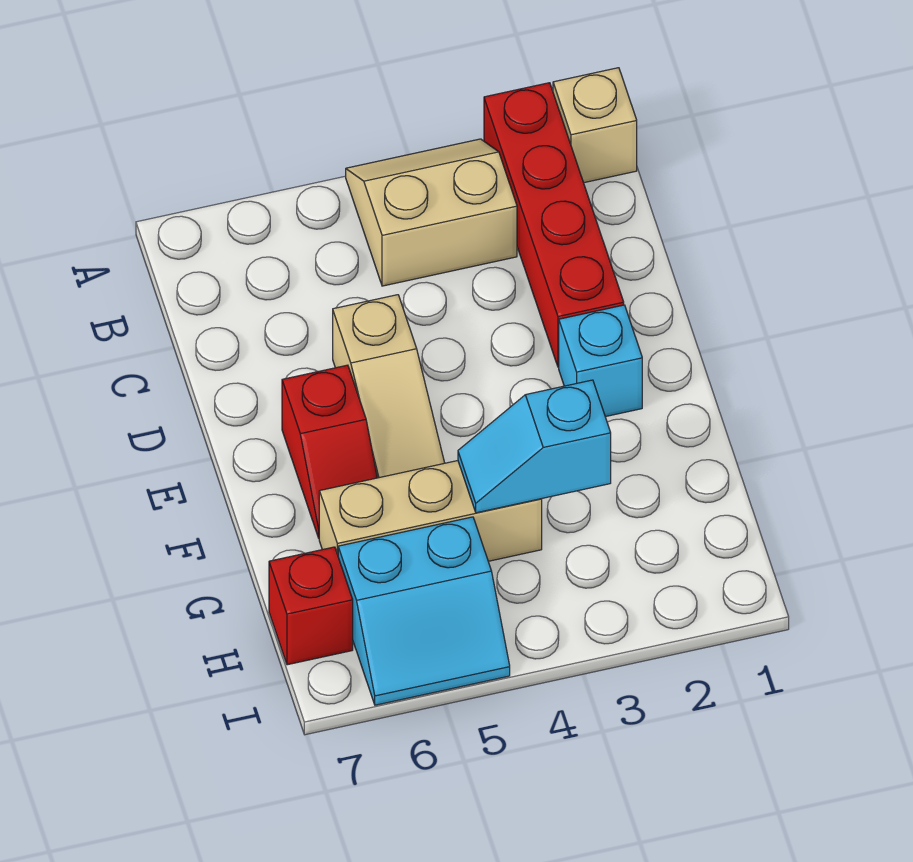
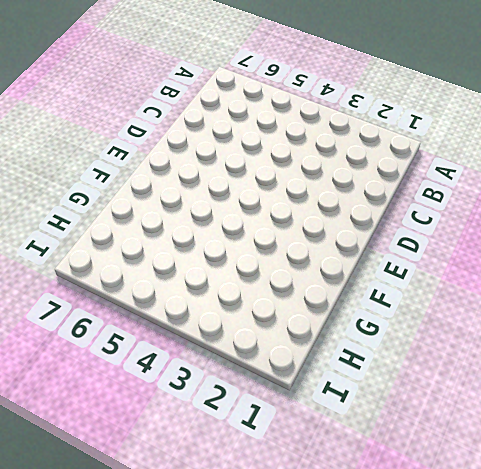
none -> tan brick A1 level 1
none -> red brick A2:D2 level 1

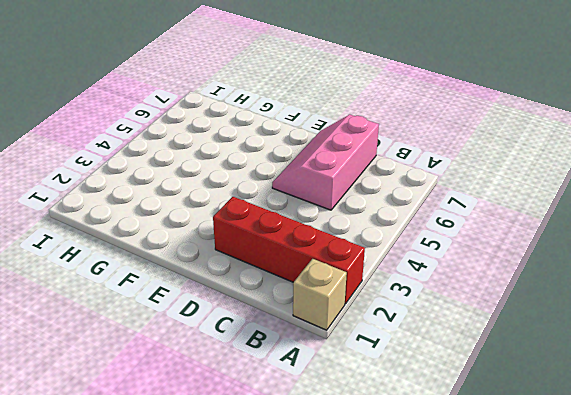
pink slope C5:D7 level 1 top C -> tan slope D5:F5 level 1 top D
none -> tan slope A3:B4 level 1 top B
none -> cyan brick E2 level 1

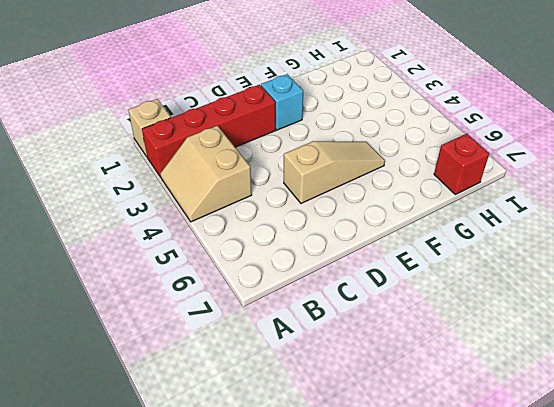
none -> red slope E6:F6 level 1 top E
none -> tan brick G4:G6 level 1

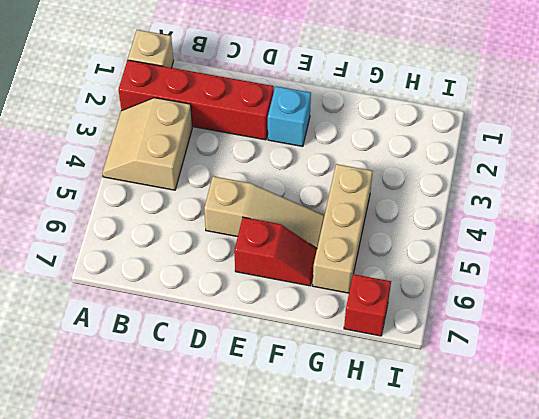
none -> cyan slope H5:I6 level 1 top H
none -> cyan slope G3:G4 level 2 top 3

